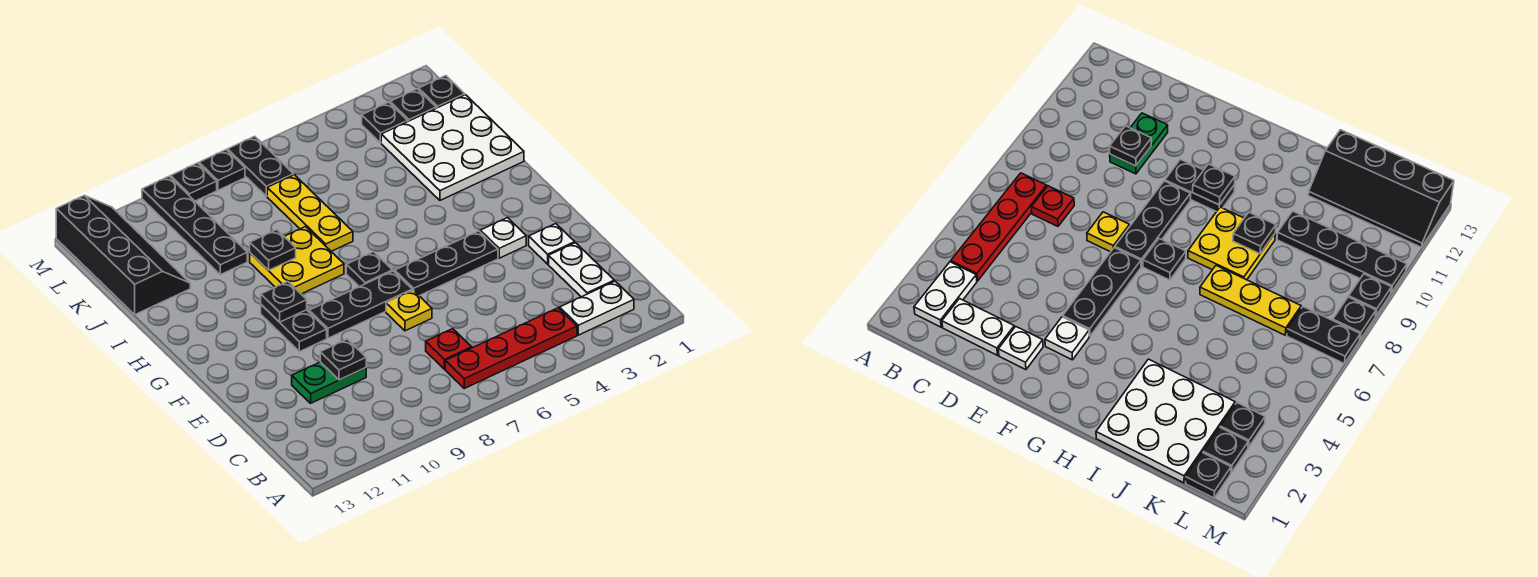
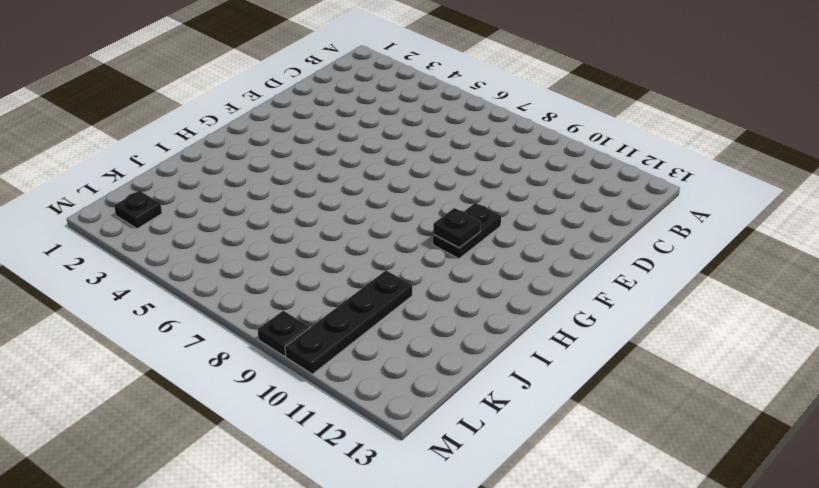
none -> white plate B2:B3 level 1
none -> red plate B4:B7 level 1
none -> white plate C2:D2 level 1

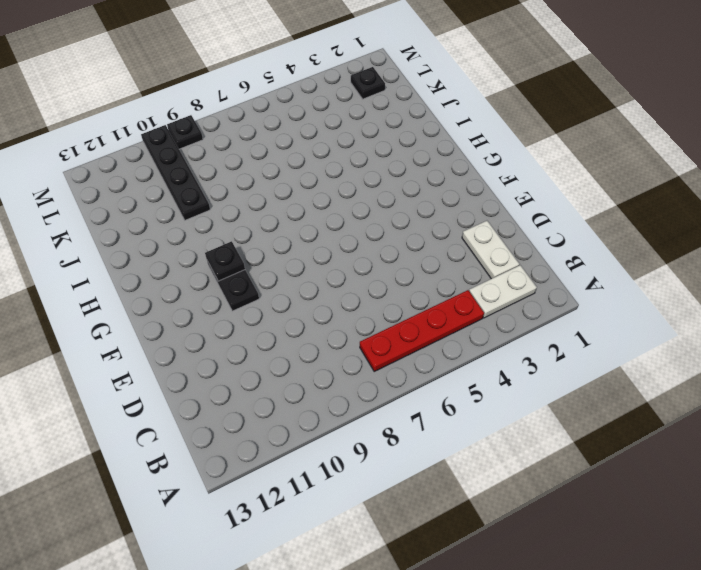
none -> red plate C7 level 1
none -> green plate D10:D11 level 1
none -> white plate E2 level 1

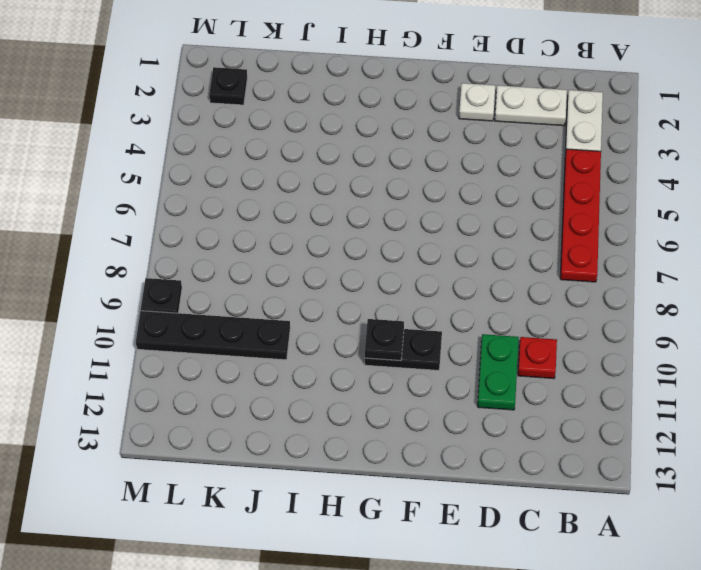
red plate C10 level 1 -> red plate C7 level 1
none -> yellow plate E7 level 1
none -> white plate F3 level 1
none -> black plate F4:F6 level 1

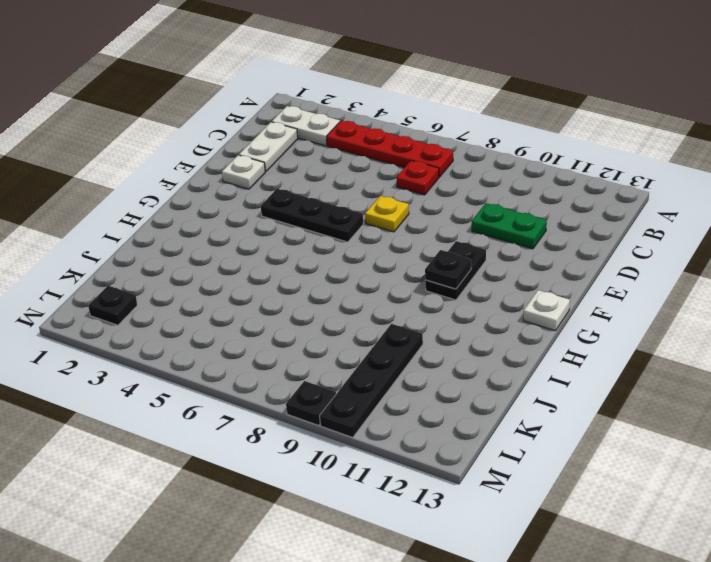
white plate G13 level 1 -> white plate F3 level 1
none -> black plate F7:F9 level 1
none -> black plate G7 level 1
none -> yellow plate H8:I9 level 1

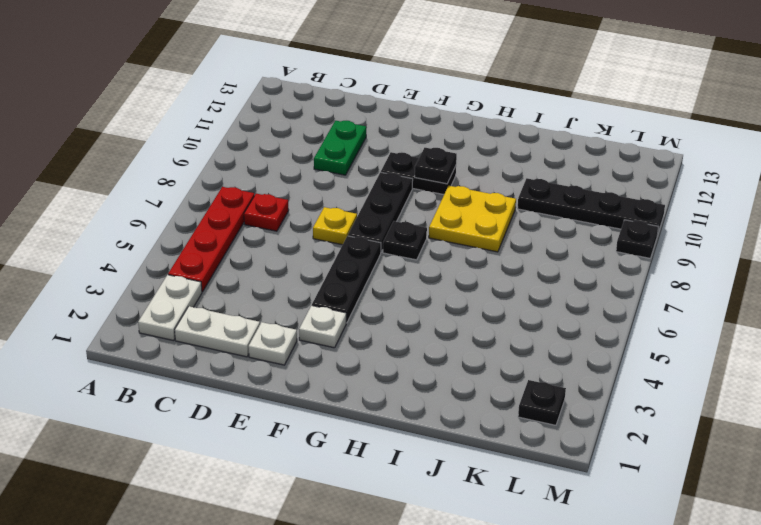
none -> white plate I1:K3 level 1
none -> yellow plate I7:K7 level 1
none -> black slope J12:M13 level 1 top 13

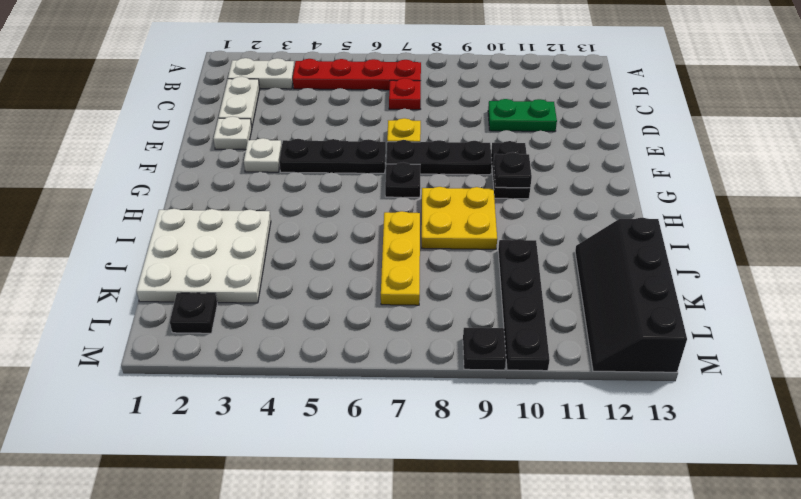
none -> black plate L1 level 1
none -> black plate L3 level 1
none -> black plate L7:M7 level 1

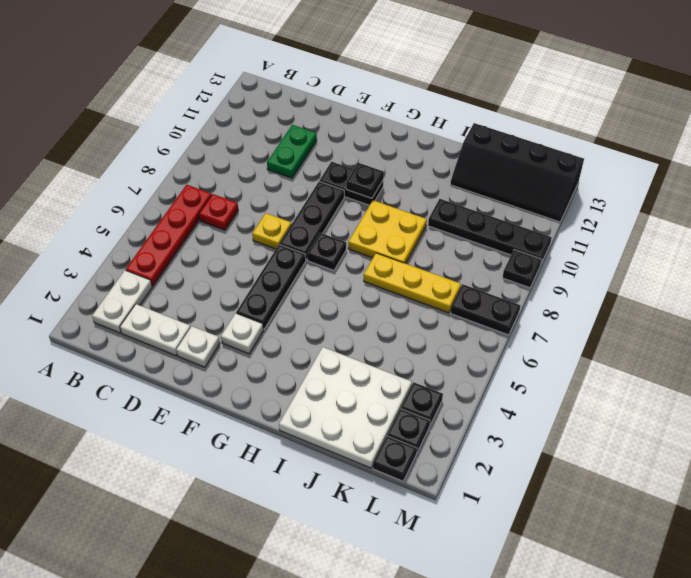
none -> black plate M8 level 1
none -> black plate D10 level 2
none -> black plate I9 level 2

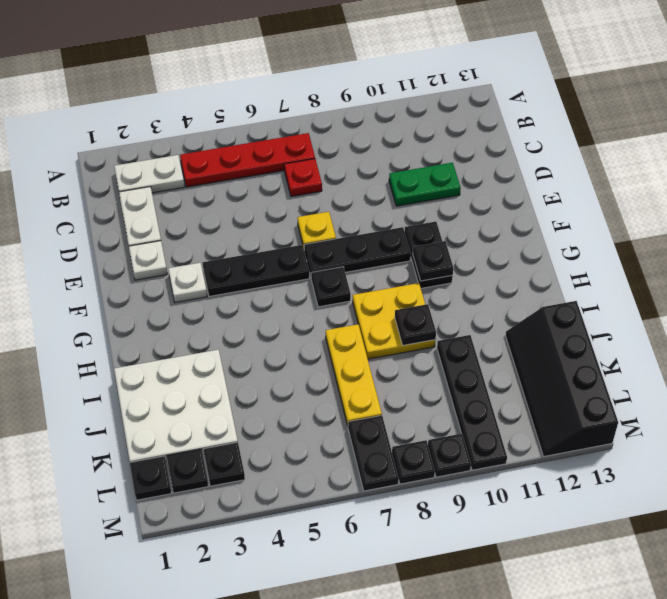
none -> black plate D10 level 2

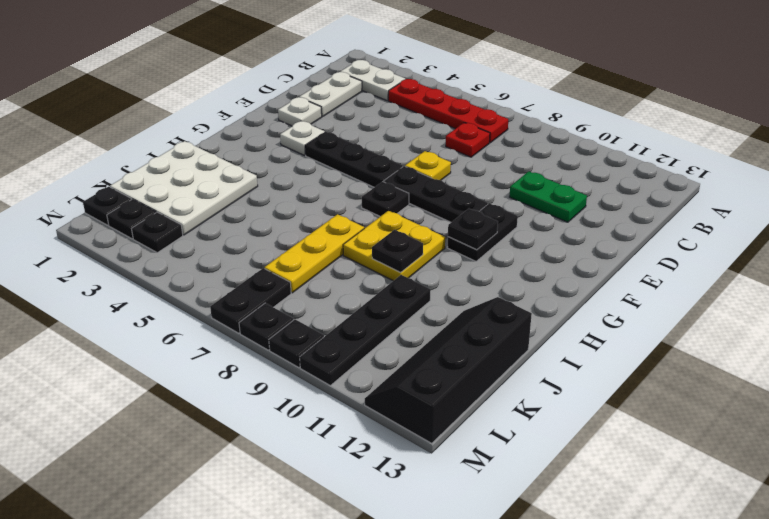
none -> black plate D10 level 2

